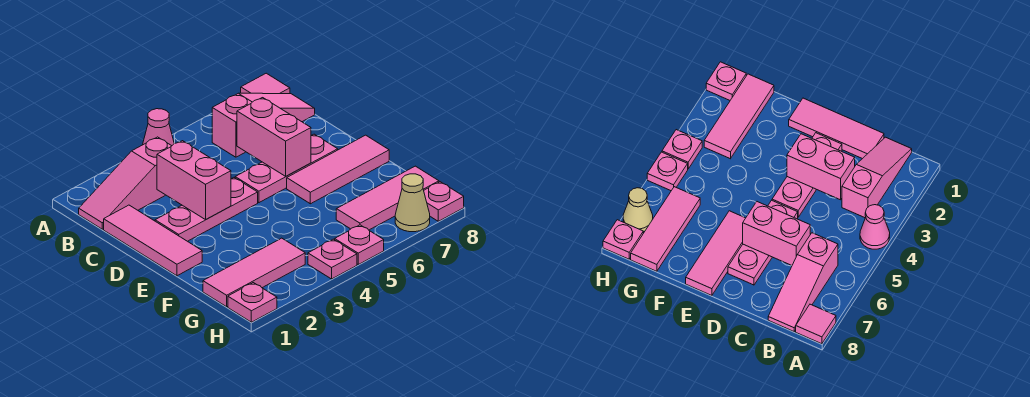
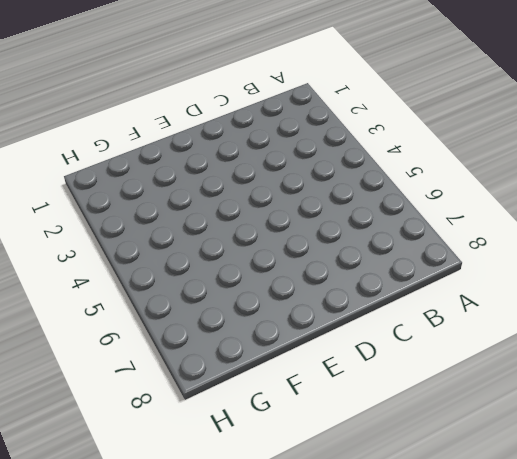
none -> pink cone A4 level 1
none -> pink tile A8 level 1
none -> pink slope B1:B3 level 1 top 3

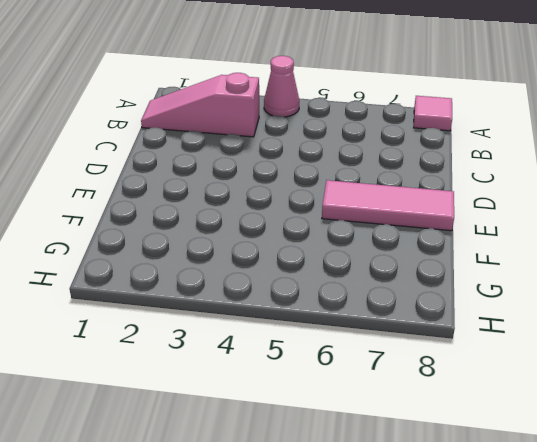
none -> pink slope B6:B8 level 1 top 6
none -> pink tile C1:E1 level 1
none -> pink plate D2:D4 level 1

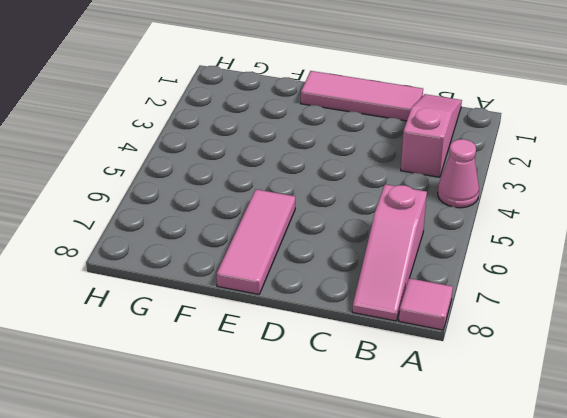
none -> pink plate D2:D4 level 1
none -> pink plate D5:D7 level 1
none -> pink tile G1:G3 level 1

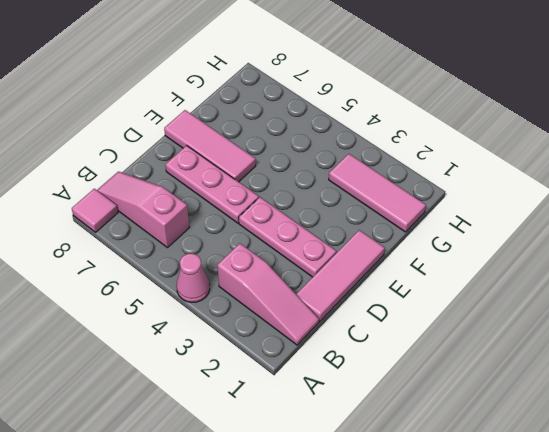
none -> pink tile G6:G8 level 1
none -> pink plate H1 level 1
none -> pink plate H4 level 1

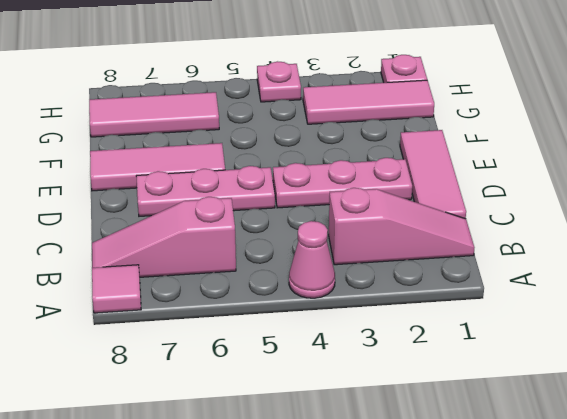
none -> pink plate H5 level 1
none -> tan cone H7 level 1
none -> pink plate H8 level 1

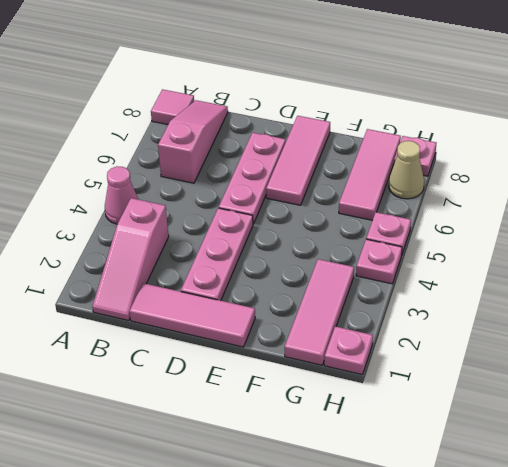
none -> pink brick C3:D3 level 2
none -> pink brick C6:D6 level 2

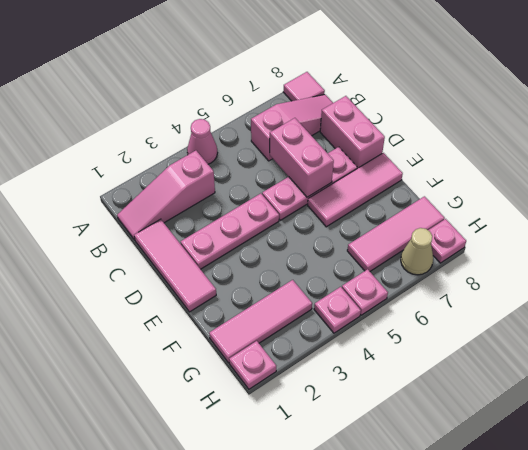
pink brick C8:D8 level 1 -> pink brick C3:D3 level 2

